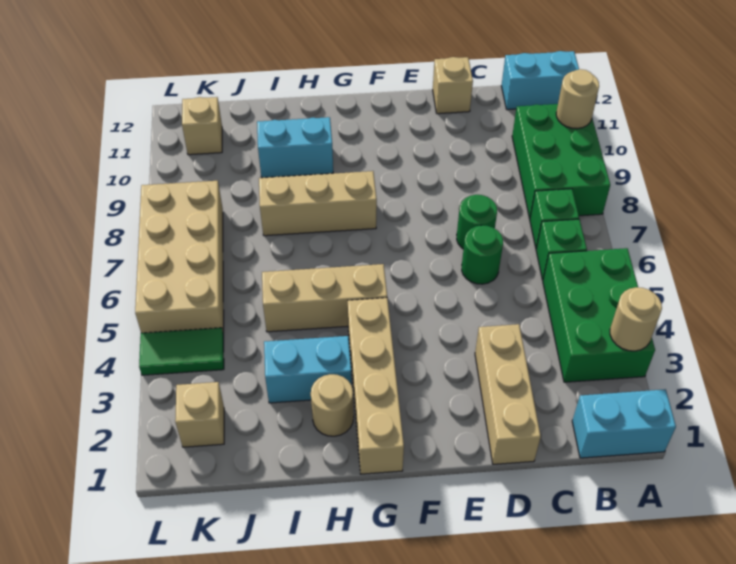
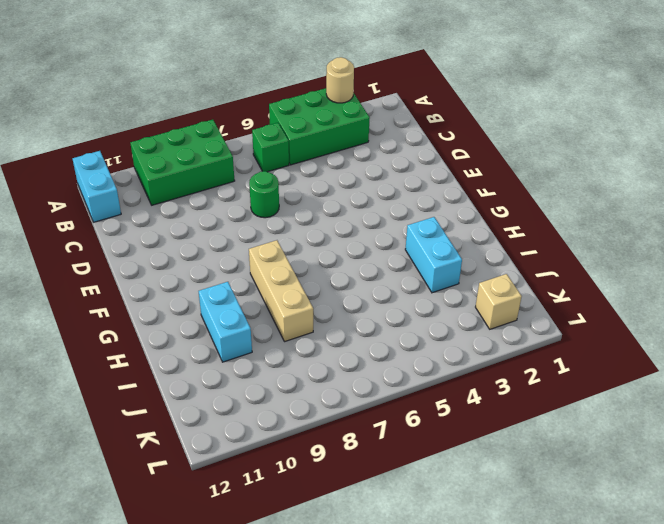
none -> cyan brick A1:B1 level 1
none -> green brick B7 level 1
none -> tan brick D1:D3 level 1

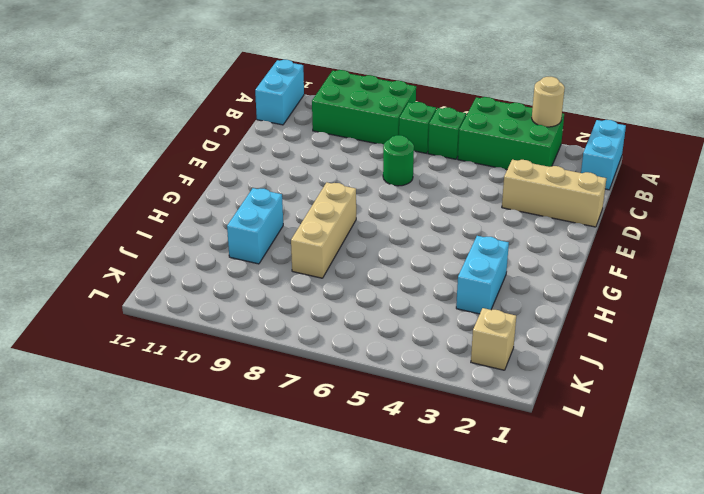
none -> green round brick D6 level 1
none -> tan brick D12 level 1
none -> tan brick G1:G4 level 1

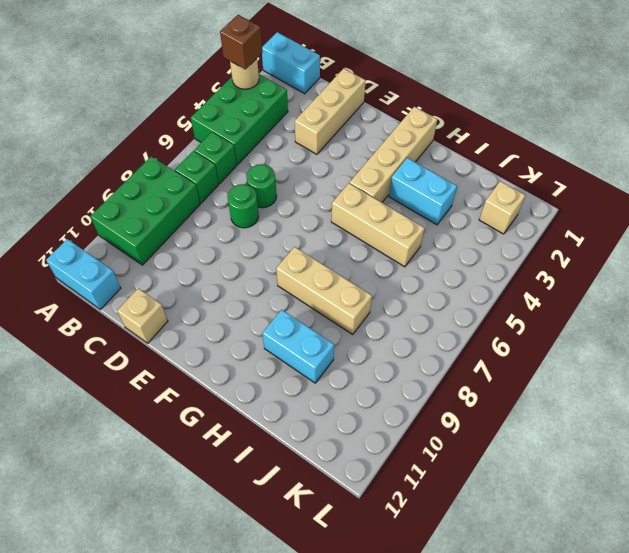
brown brick A3 level 3 -> none
none -> tan round brick H2 level 1
none -> green tile K4:L4 level 1
none -> tan brick K5:L8 level 1

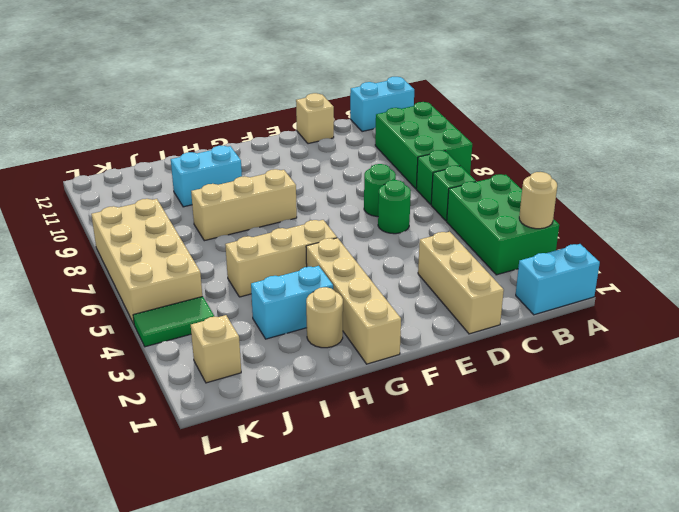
none -> tan brick K11 level 1
none -> tan round brick A10 level 2

